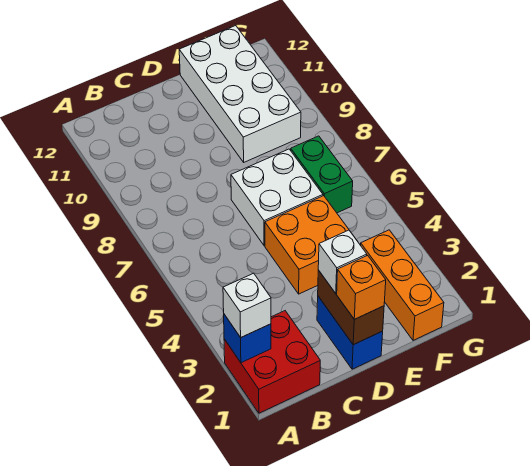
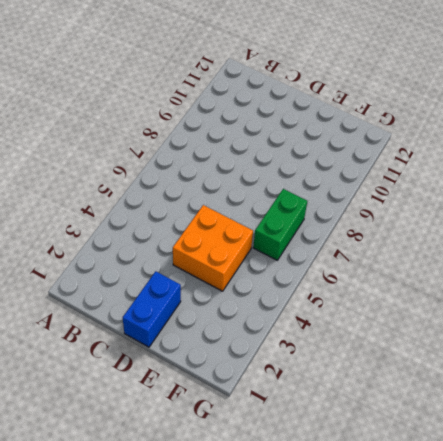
none -> red brick A1:B2 level 1
none -> white brick D6:E7 level 1
none -> white brick E9:F12 level 1

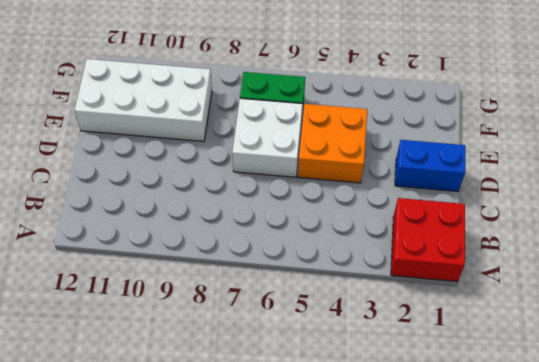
none -> orange brick F1:F3 level 1
none -> blue brick A2 level 2
none -> brown brick D1:D2 level 2

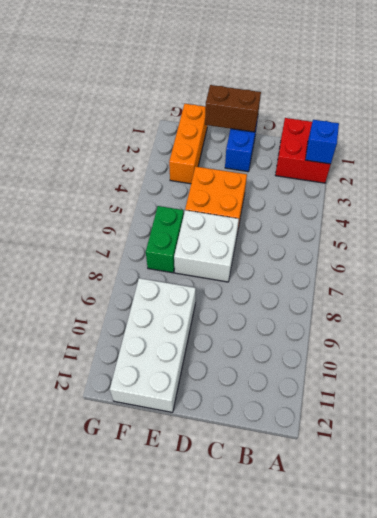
brown brick D1:E1 level 2 -> brown brick D1:D2 level 2
none -> white brick A2 level 3
none -> orange brick D1 level 3
none -> white brick D2 level 3

